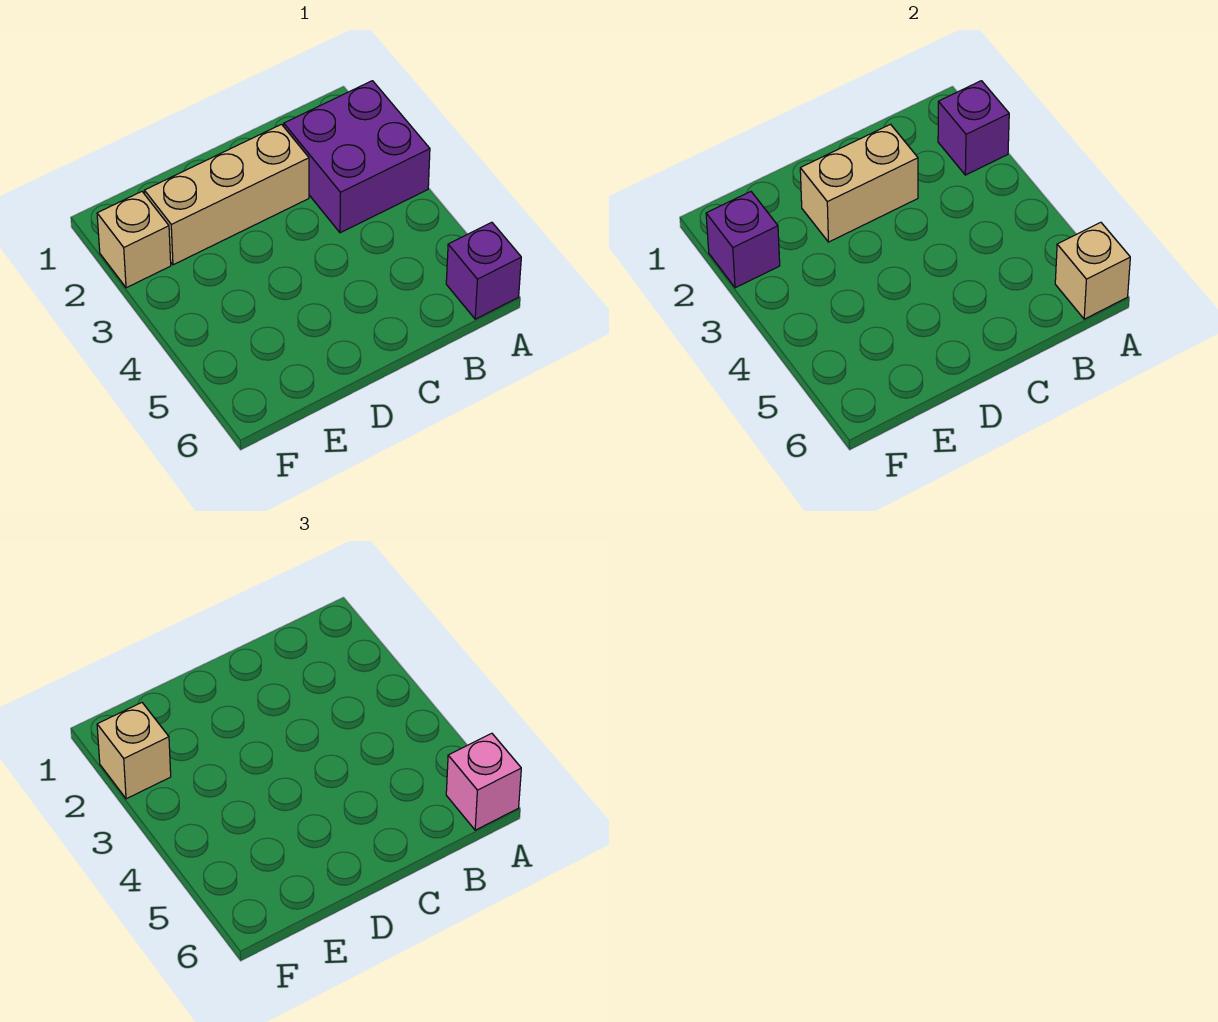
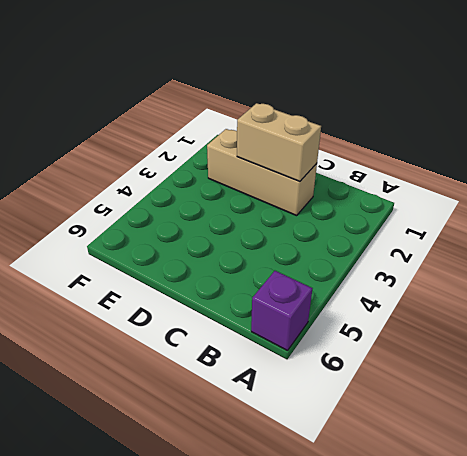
none -> purple brick A2:B3 level 1
none -> tan brick F2 level 1

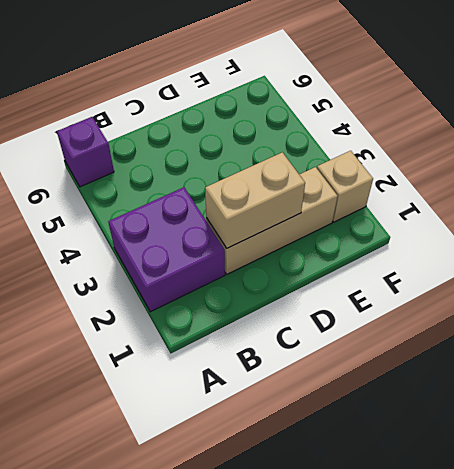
none -> purple brick A2 level 2
none -> tan brick A6 level 2

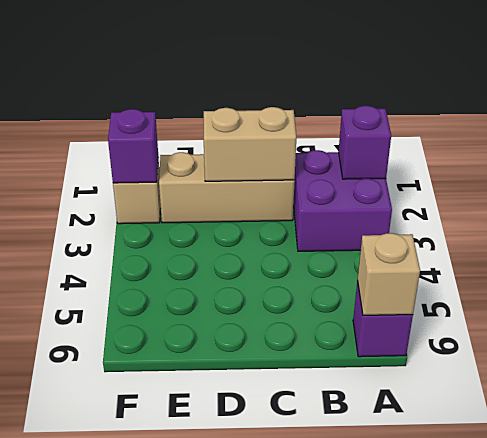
none -> pink brick A6 level 3
none -> tan brick F2 level 3

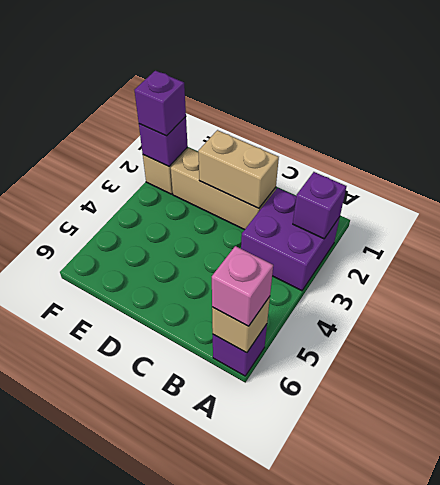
purple brick F2 level 3 -> tan brick F2 level 3

